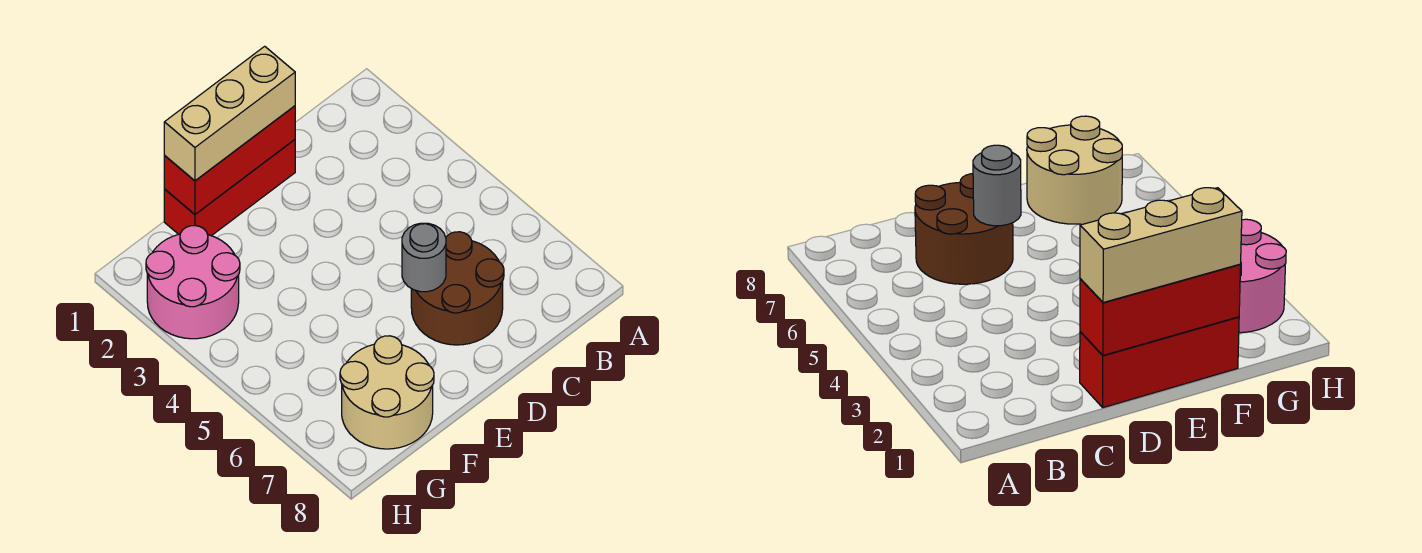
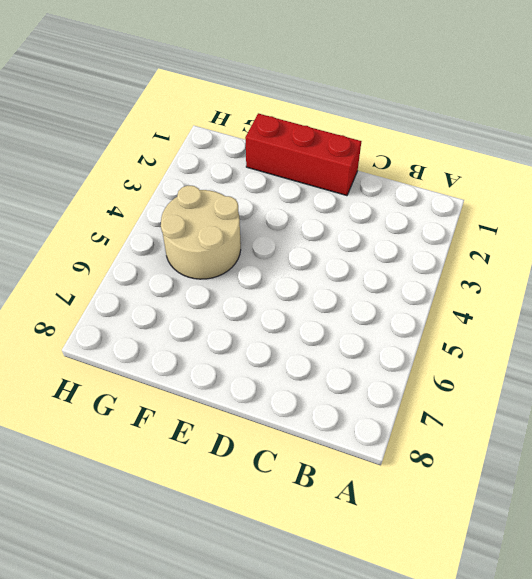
tan round brick F4:G5 level 1 -> tan round brick F7:G8 level 1
none -> brown round brick C6:D7 level 1
none -> pink round brick G2:H3 level 1

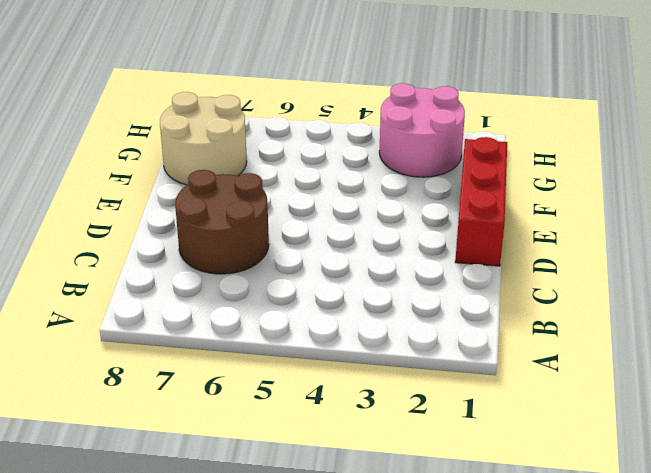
none -> red brick D1:F1 level 2
none -> grey round brick D6 level 2

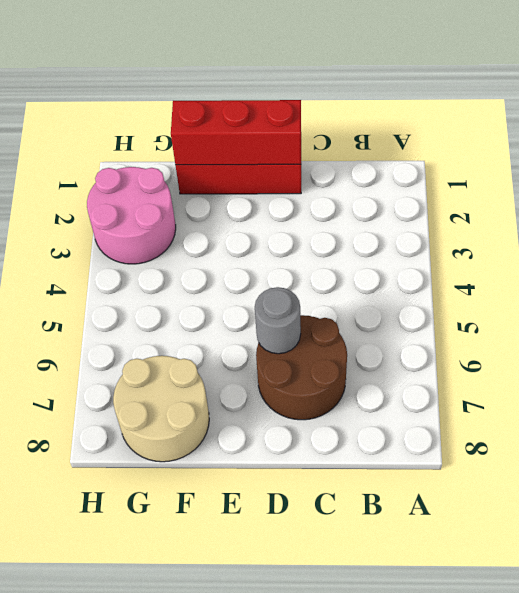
none -> tan brick D1:F1 level 3

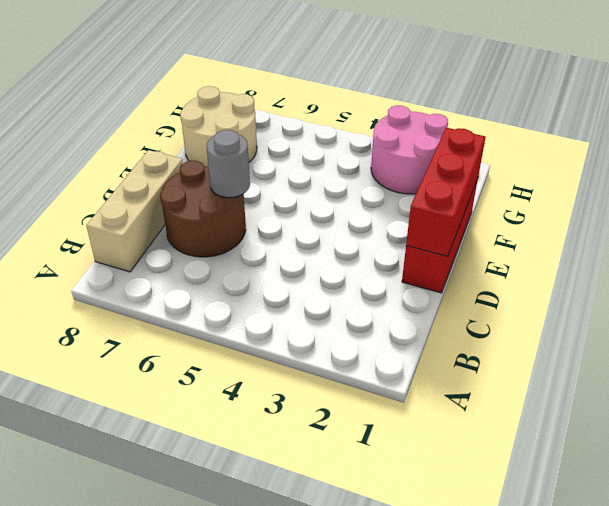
tan brick B8:D8 level 1 -> tan brick D1:F1 level 3

